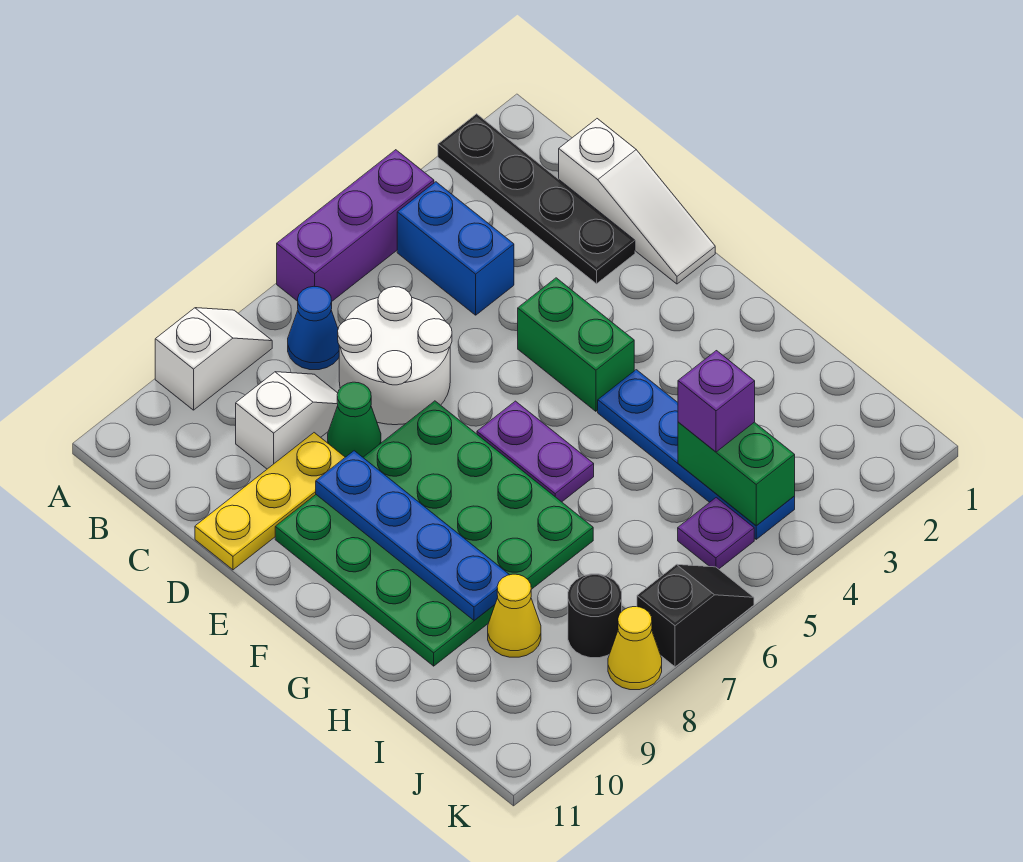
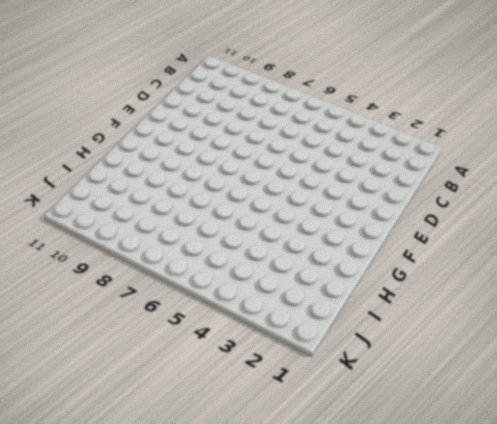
none -> black plate A2:D2 level 1
none -> purple brick A4:A6 level 1
none -> white slope A8:A9 level 1 top 9

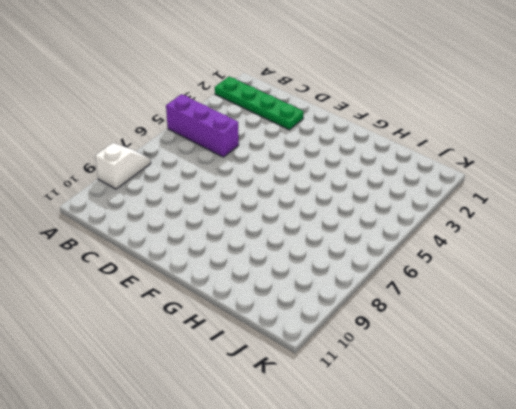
green plate A2:D2 level 1 -> black plate A2:D2 level 1
purple brick A5:C5 level 1 -> purple brick A4:A6 level 1
none -> blue brick B4:C4 level 1
none -> blue cone B7 level 1
none -> white slope C1:E1 level 1 top C

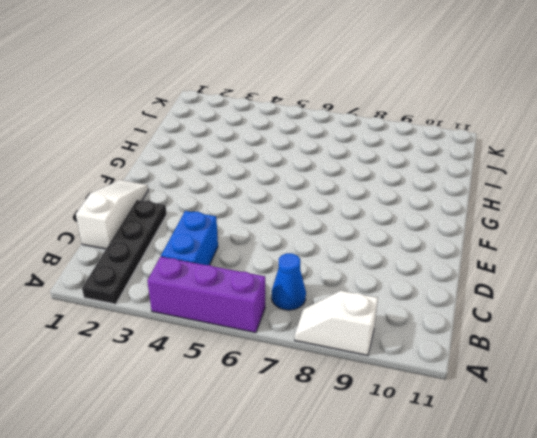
none -> white round brick C6:D7 level 1
none -> white slope C8:C9 level 1 top 9
none -> green cone D8 level 1

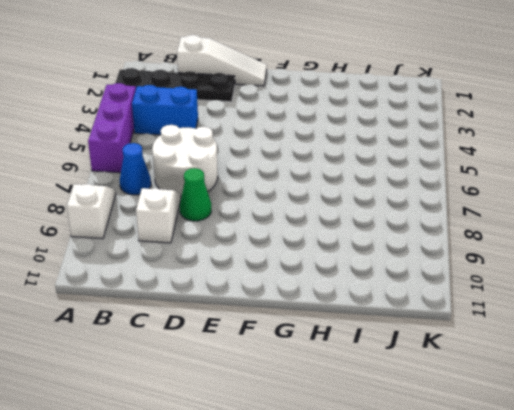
none -> yellow plate D9:D11 level 1
none -> green brick E4:F4 level 1
none -> green plate E7:H10 level 1

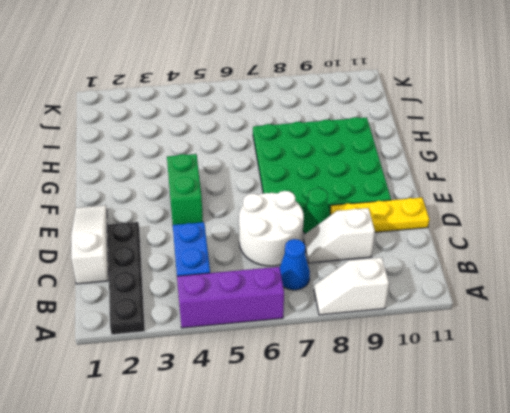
none -> purple plate F6:G6 level 1
none -> blue plate G4:J4 level 1
none -> yellow cone I9 level 1

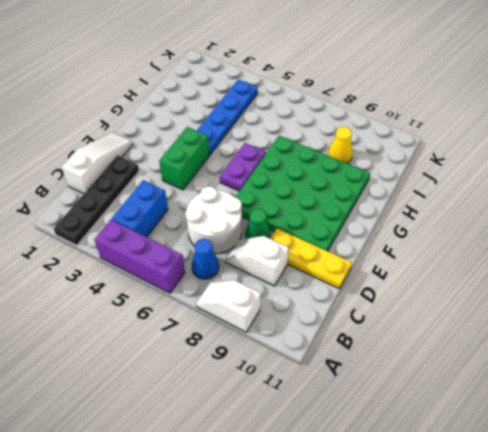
none -> purple plate J5 level 1
none -> black round brick J8 level 1
none -> black slope K6:K7 level 1 top 7

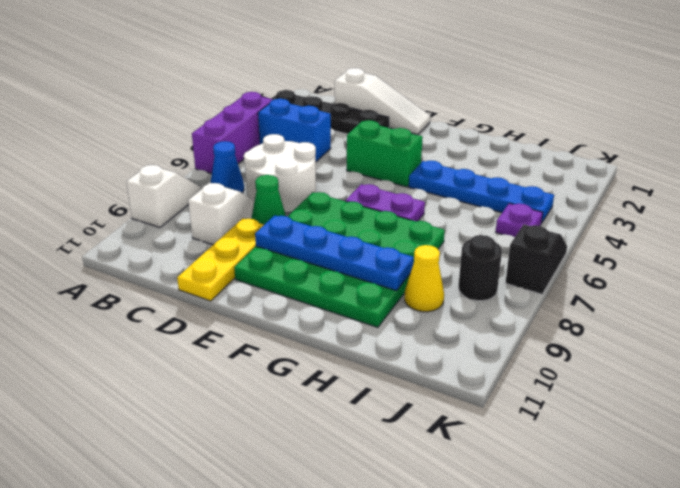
none -> yellow cone K8 level 1
none -> green brick I4:J4 level 2
none -> purple brick I4 level 3

